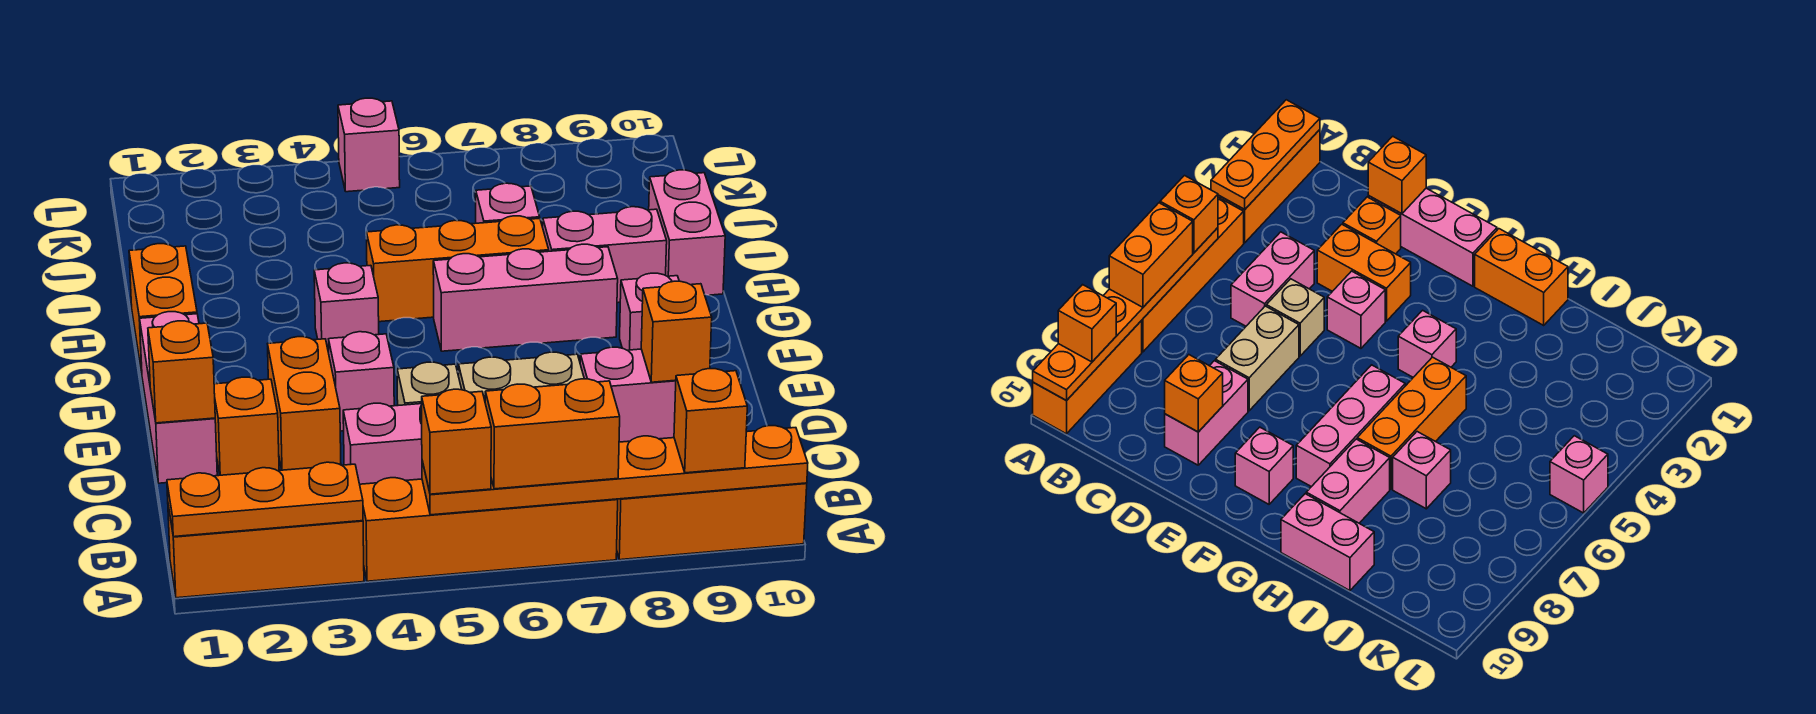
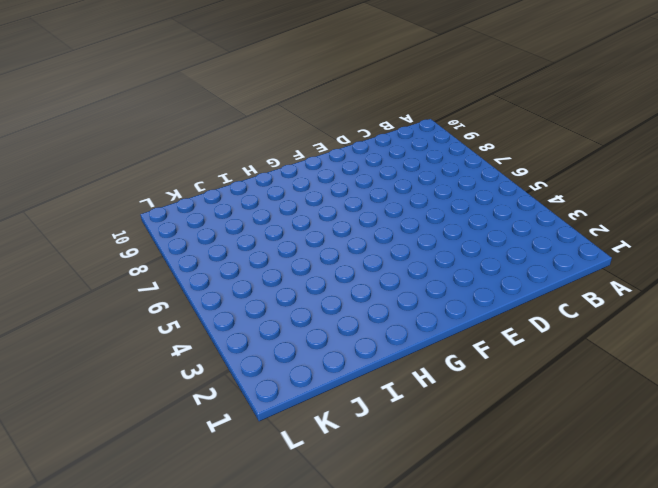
none -> orange brick A1:A3 level 1
none -> orange brick A4:A7 level 1
none -> orange brick A8:A10 level 1

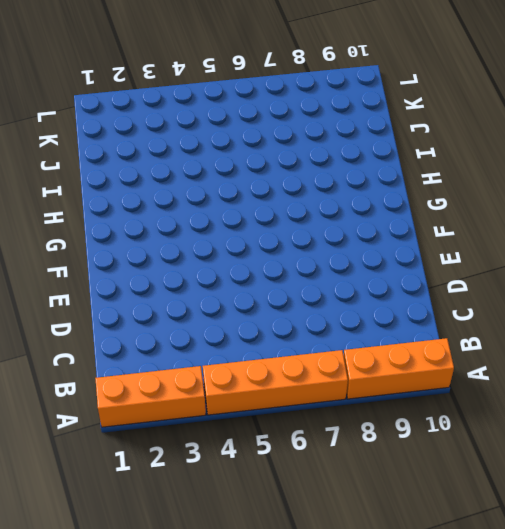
none -> pink brick C4:C5 level 1
none -> pink brick D1:F1 level 1
none -> orange brick D2 level 1

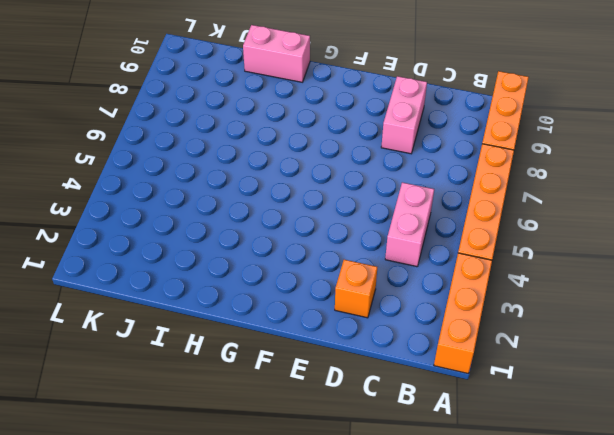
none -> pink brick D1:F1 level 1
none -> orange brick D3:E3 level 1
none -> tan brick D5 level 1

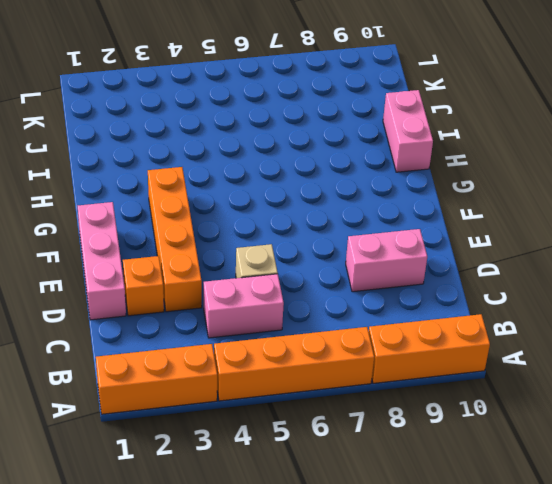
orange brick D3:G3 level 1 -> orange brick D3:E3 level 1
none -> tan brick D6:D7 level 1
none -> pink brick E4 level 1
none -> pink brick F9 level 1

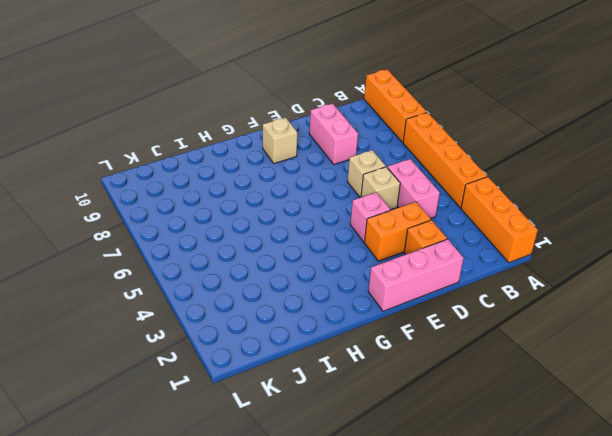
tan brick D6 level 1 -> tan brick D6:D7 level 1
tan brick F9 level 1 -> pink brick F9 level 1
none -> orange brick G1:H1 level 1
none -> pink brick G4 level 1
none -> pink brick G6:G8 level 1

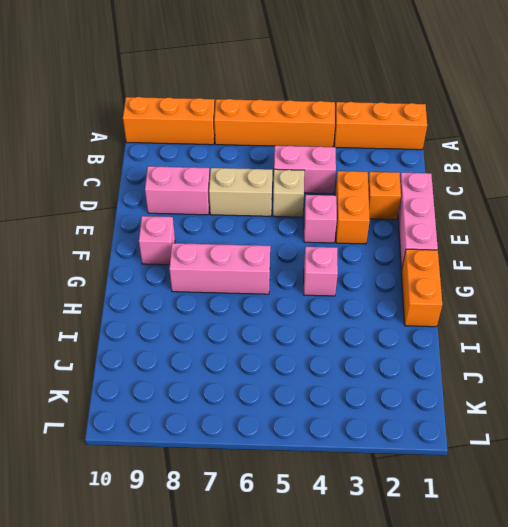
none -> orange brick H5:H7 level 1
none -> pink brick H8:H9 level 1
none -> pink brick H10:I10 level 1

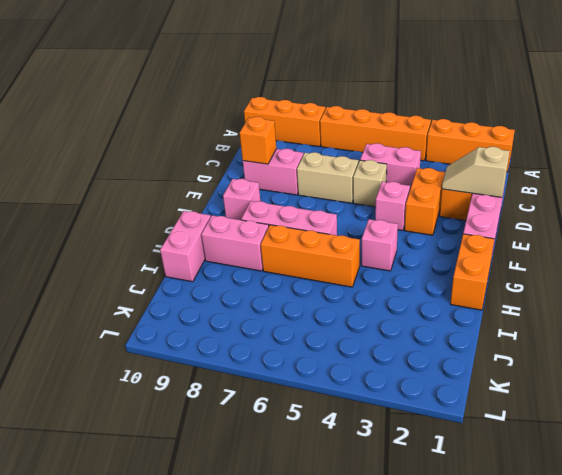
tan slope D1:D2 level 2 top 1 -> orange brick D1 level 2
none -> pink brick I7 level 1
none -> pink brick L5 level 1
none -> orange plate A1:A3 level 2

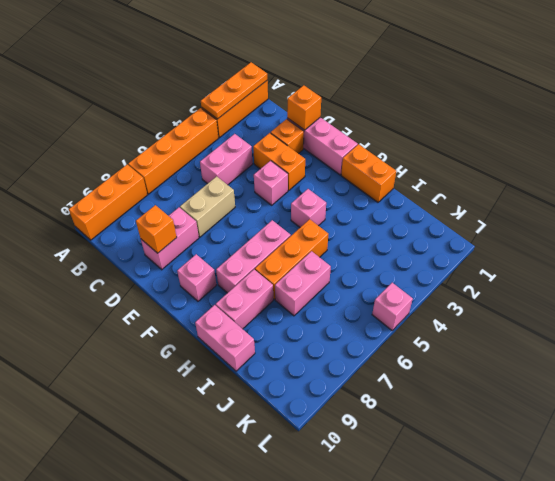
pink brick I6:I7 level 1 -> pink brick I7 level 1
none -> tan brick D5 level 1
none -> orange plate A5:A10 level 2
none -> orange brick A5 level 3

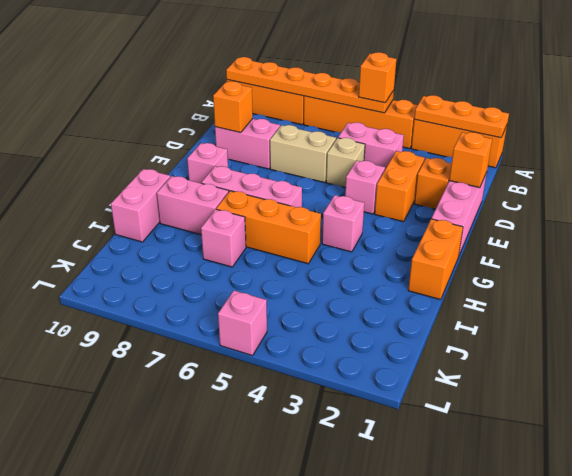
none -> orange brick A6:A7 level 3
none -> orange brick A9 level 3

